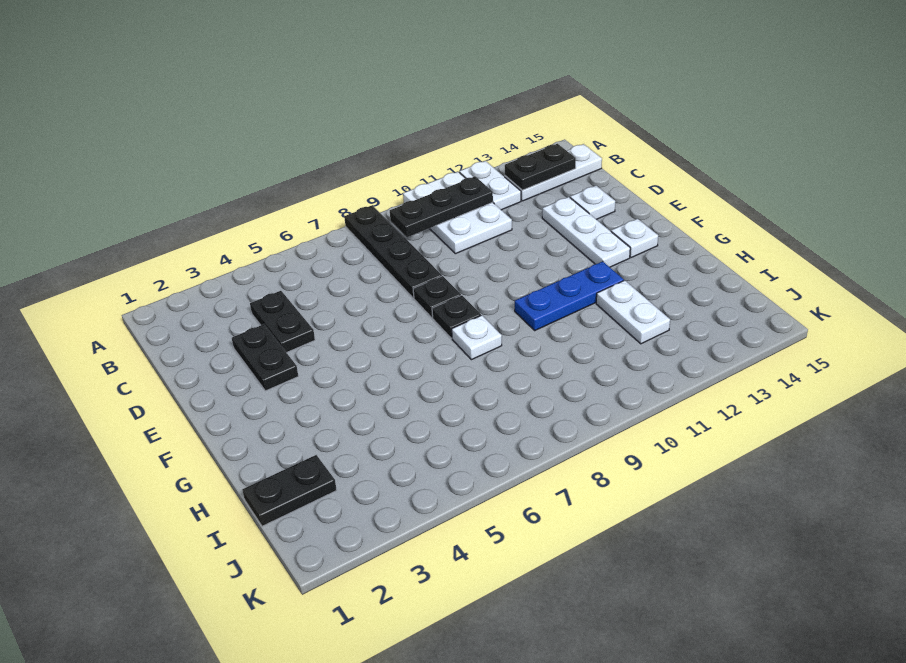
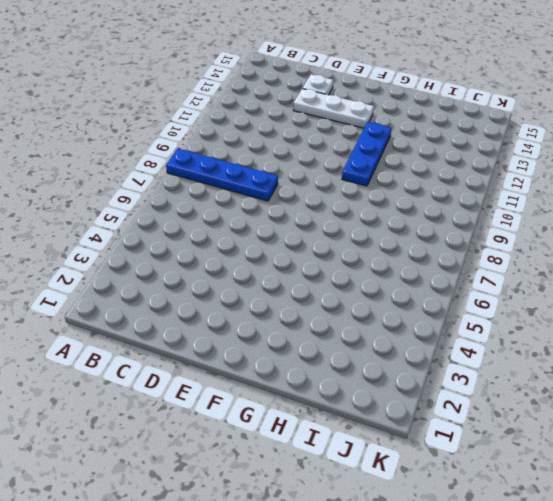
blue plate A8:D8 level 1 -> black plate A8:D8 level 1
none -> white plate A10:C11 level 1
none -> white plate A12:B12 level 1
none -> white plate B13:B15 level 1

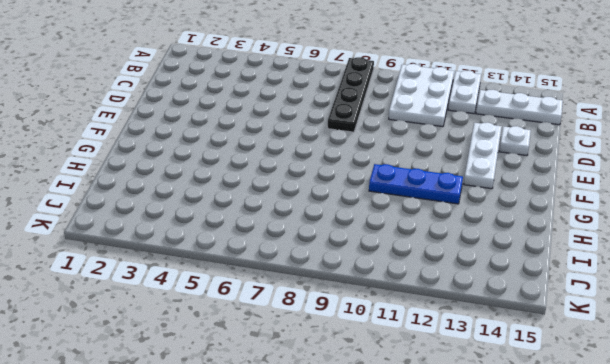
none -> black plate C4:D4 level 1
none -> black plate D3:E3 level 1
none -> black plate E8 level 1

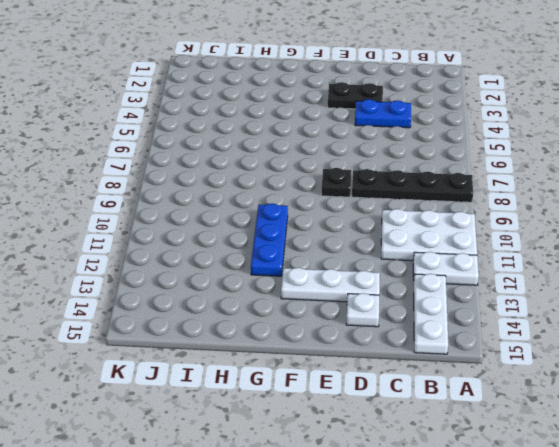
blue plate C4:D4 level 1 -> black plate C4:D4 level 1
none -> black plate F8 level 1
none -> white plate F14 level 1
none -> white plate G8 level 1

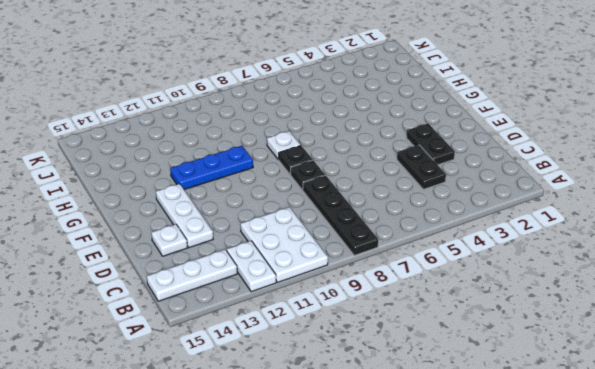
none -> white plate F14 level 1
none -> white plate H12:I12 level 1
none -> black plate I1:I2 level 1

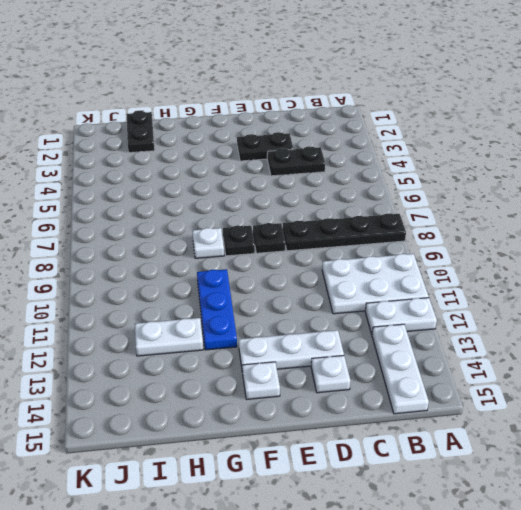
none -> black plate B9:B11 level 2
none -> black plate B13:B14 level 2

